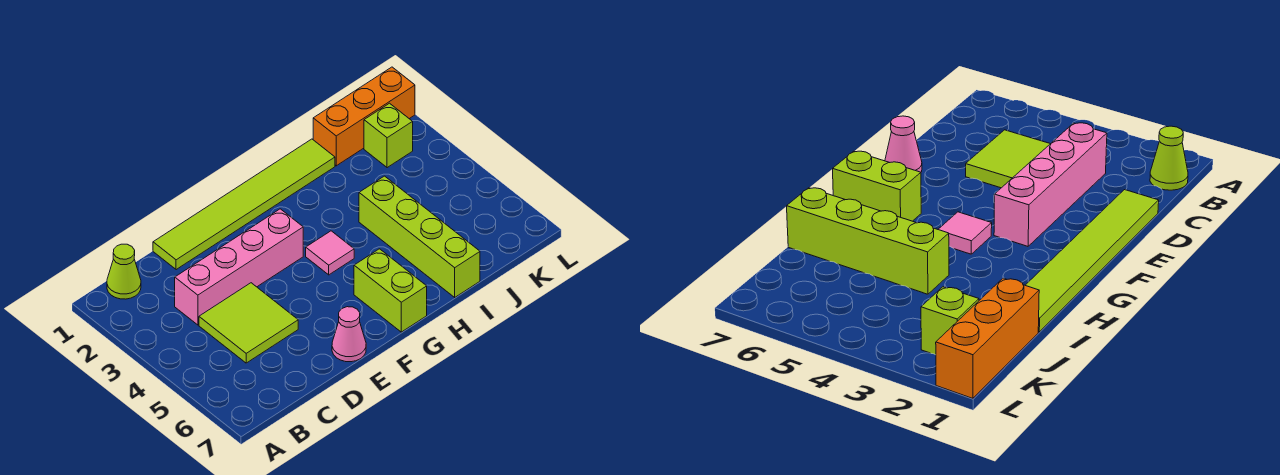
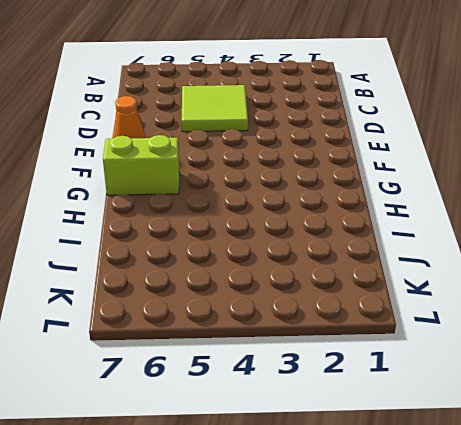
orange cone E7 level 1 -> pink cone E7 level 1
none -> lime cone B1 level 1
none -> pink brick C3:F3 level 1

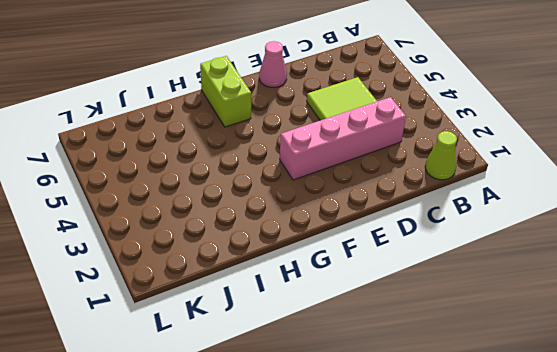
none -> lime tile D1:I1 level 1
none -> pink tile G4 level 1

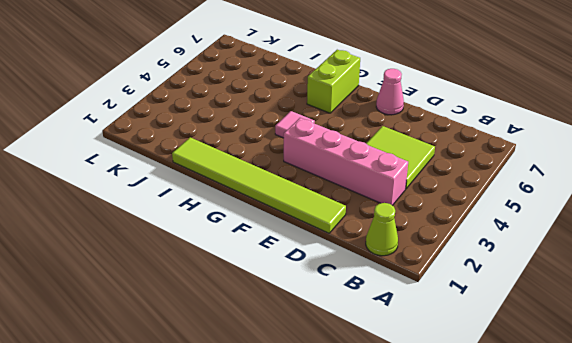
none -> lime brick I4:I7 level 1
none -> orange brick J1:L1 level 1

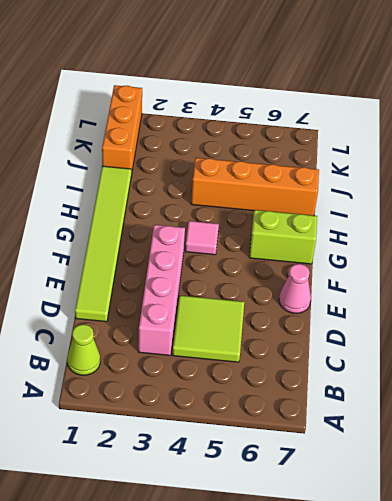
orange brick I4:I7 level 1 -> lime brick I4:I7 level 1
none -> lime brick K2 level 1

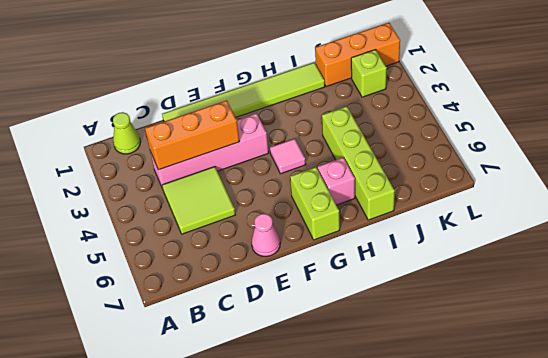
orange brick C3:E3 level 2 -> none
pink brick H6 level 1 -> none

